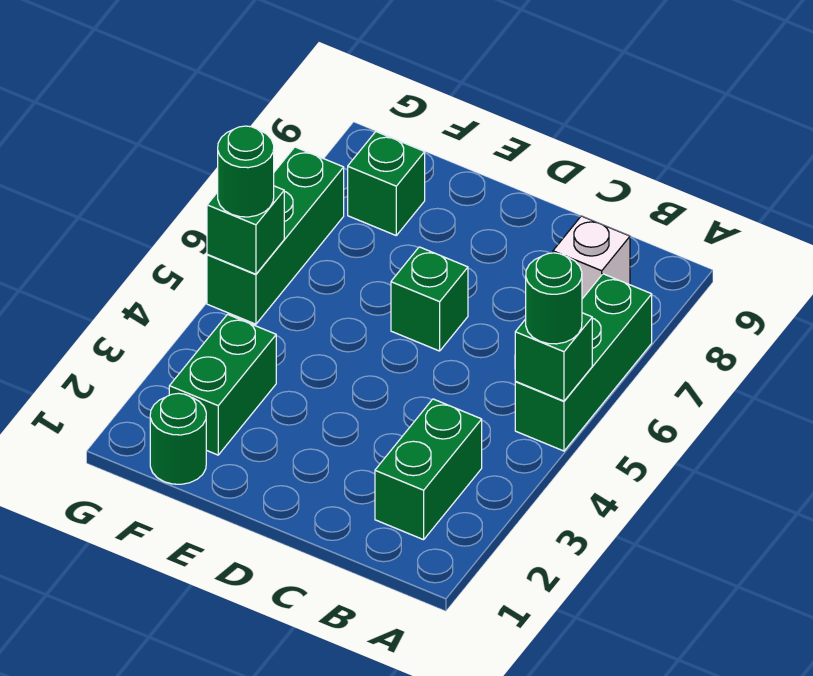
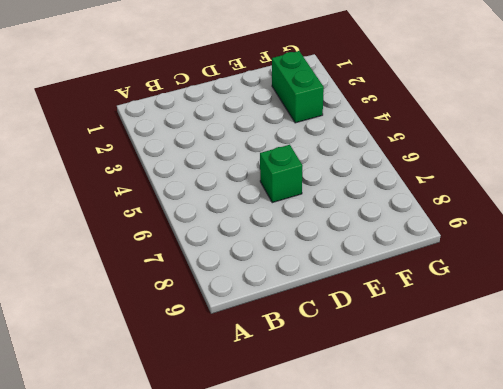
none -> green brick A5:A7 level 1
none -> green brick B2:B3 level 1
none -> white brick B8 level 1

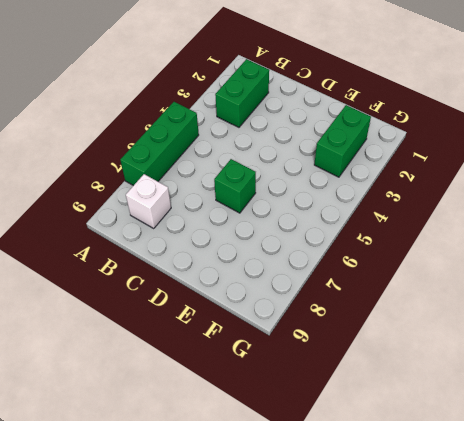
none -> green round brick F1 level 1
none -> green brick F8 level 1
none -> green brick G5:G7 level 1

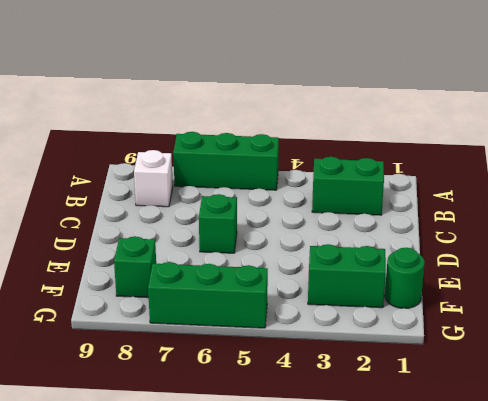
none -> green brick A5 level 2
none -> green brick G5 level 2
none -> green round brick A5 level 3

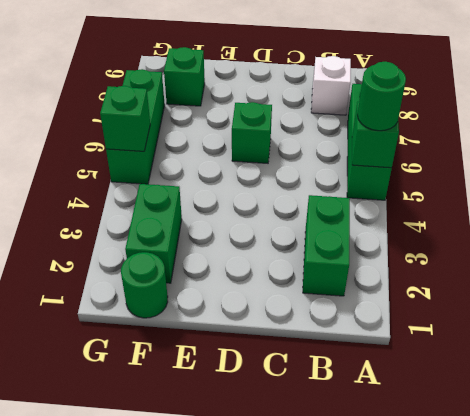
none -> green round brick G5 level 3

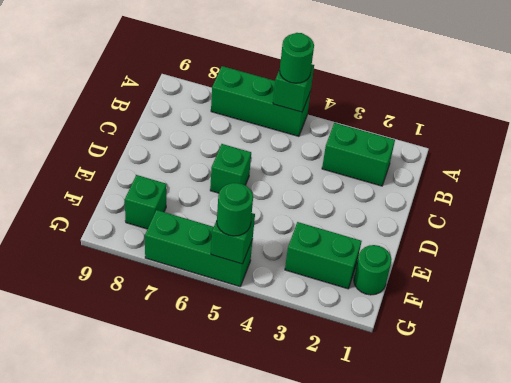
none -> white brick B8 level 1

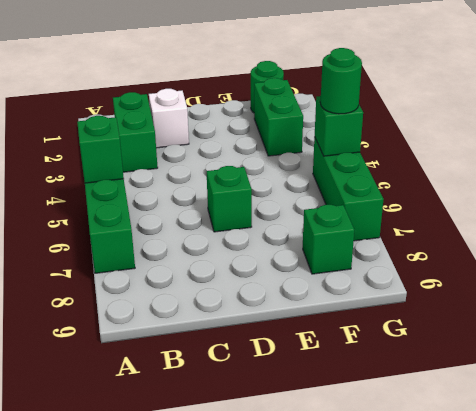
white brick C2 level 1 -> white brick B8 level 1
none -> green round brick A5 level 3

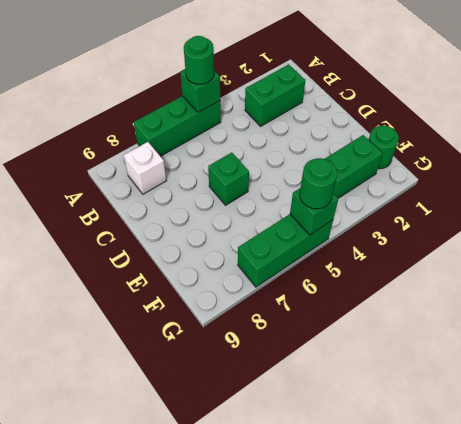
none -> green brick F8 level 1

